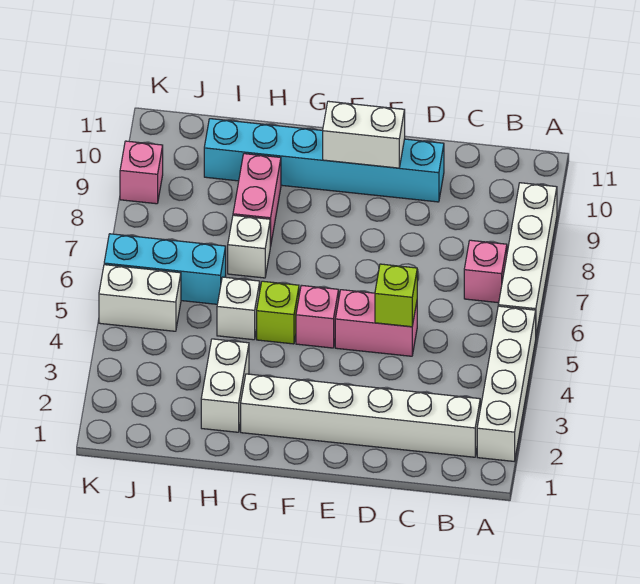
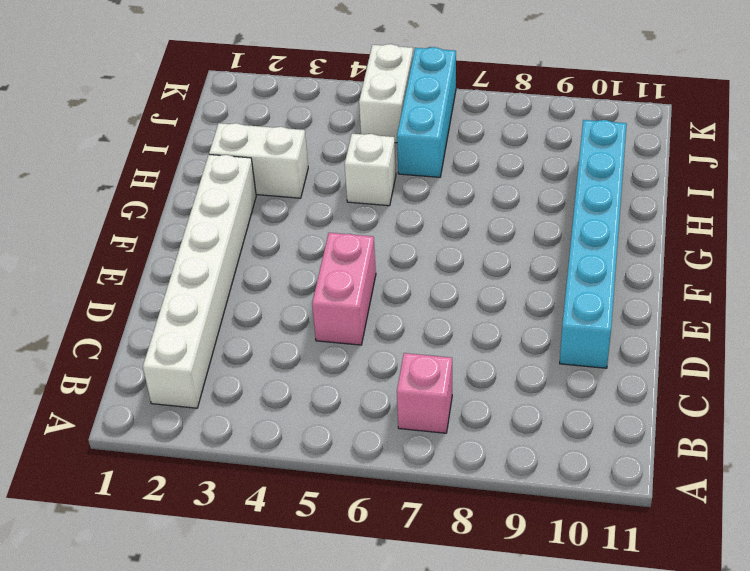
none -> white brick A2:A5 level 1
none -> white brick A6:A9 level 1
none -> pink brick F5 level 1

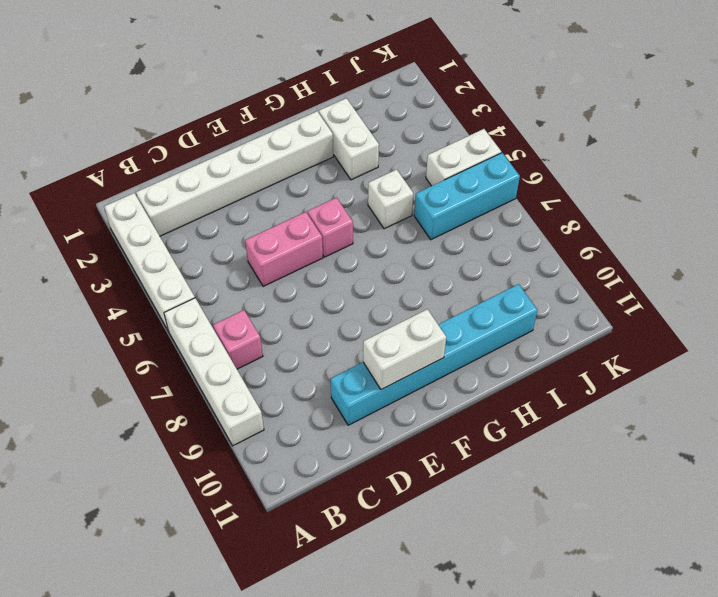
none -> lime brick G5 level 1
none -> white brick H7 level 1
none -> pink brick H8:H9 level 1

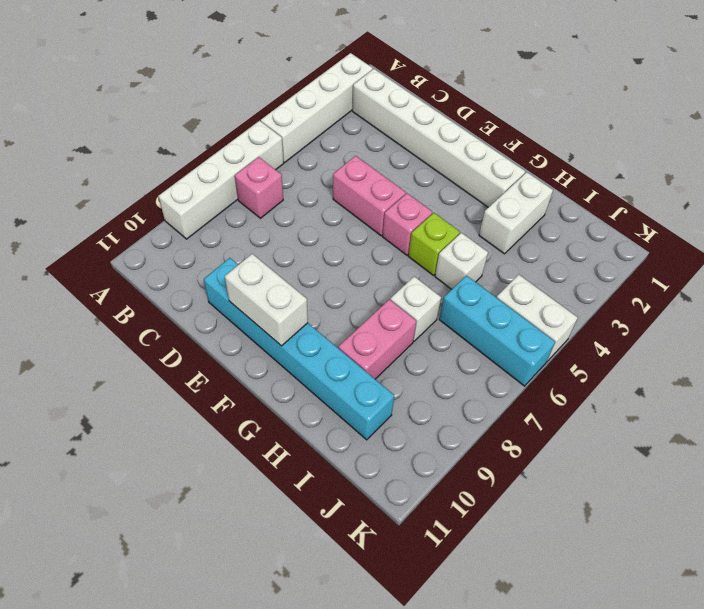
none -> pink brick K9 level 1
none -> lime brick D5 level 2

